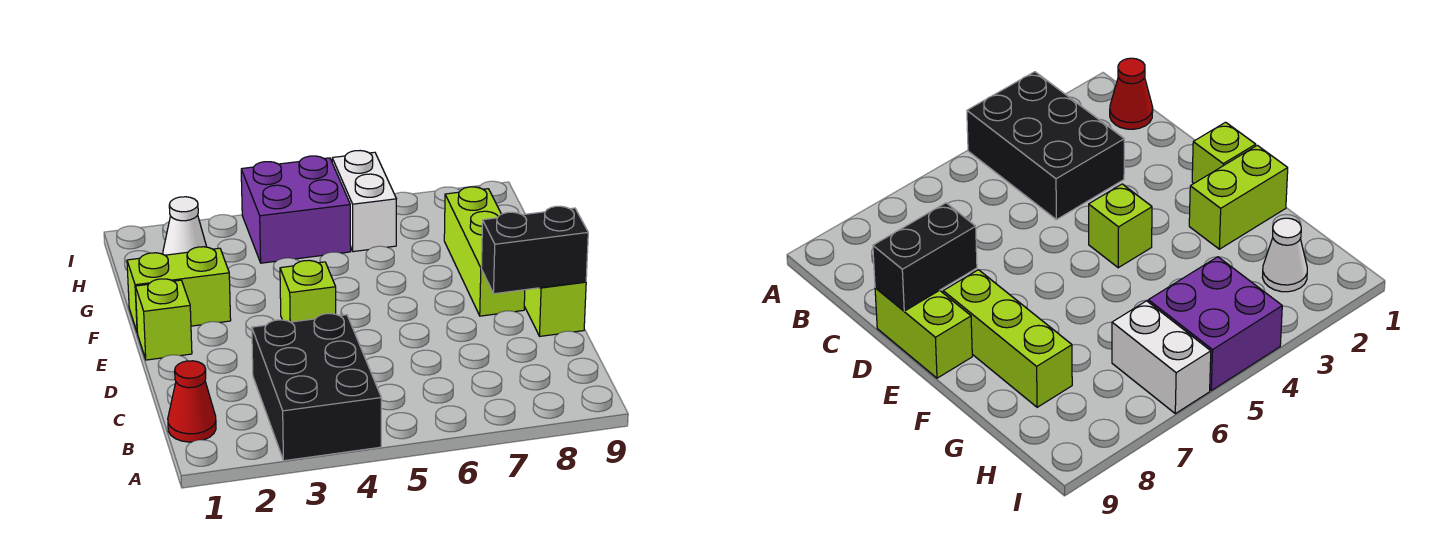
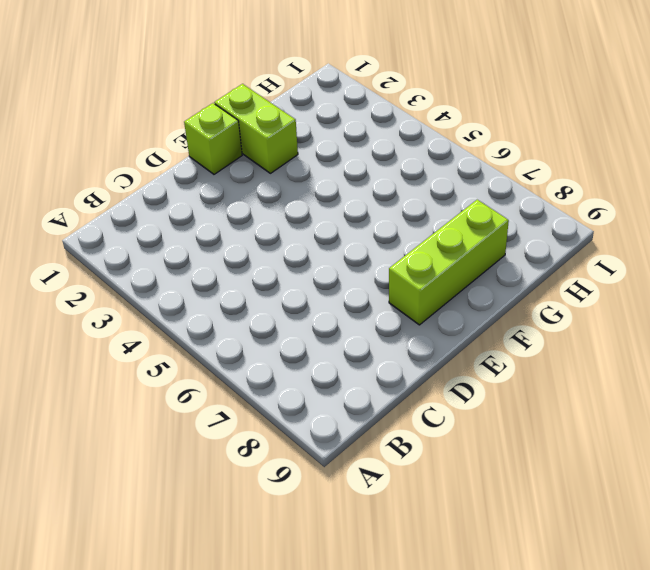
none -> black brick A3:C4 level 1
none -> red cone B1 level 1

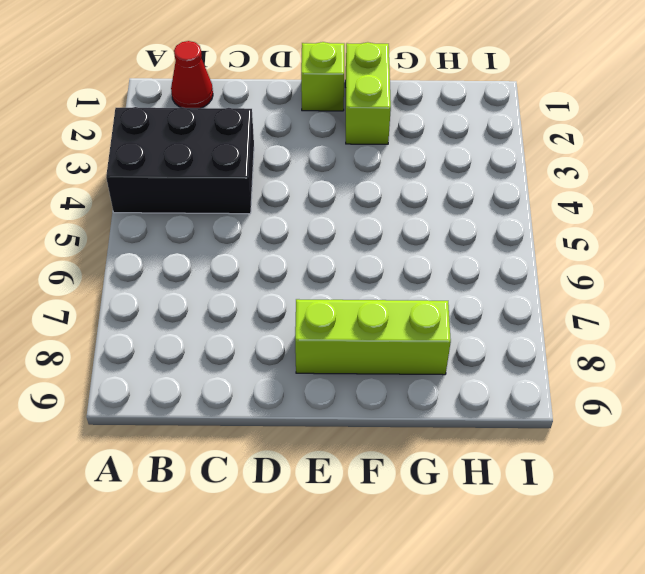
none -> lime brick D9:E9 level 1
none -> lime brick E4 level 1

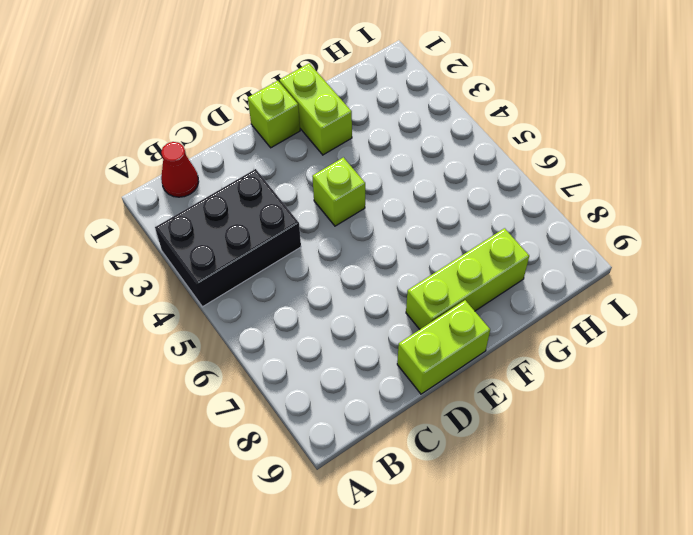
none -> white cone H2 level 1
none -> purple brick H4:I5 level 1

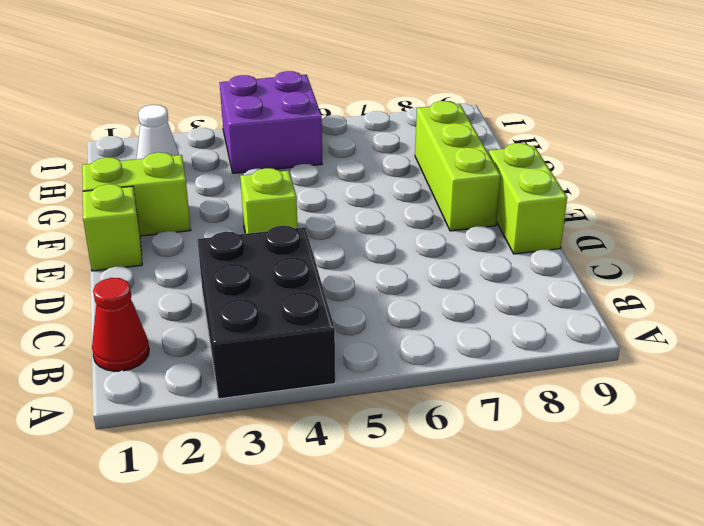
none -> white brick H6:I6 level 1
none -> black brick D8:D9 level 2

